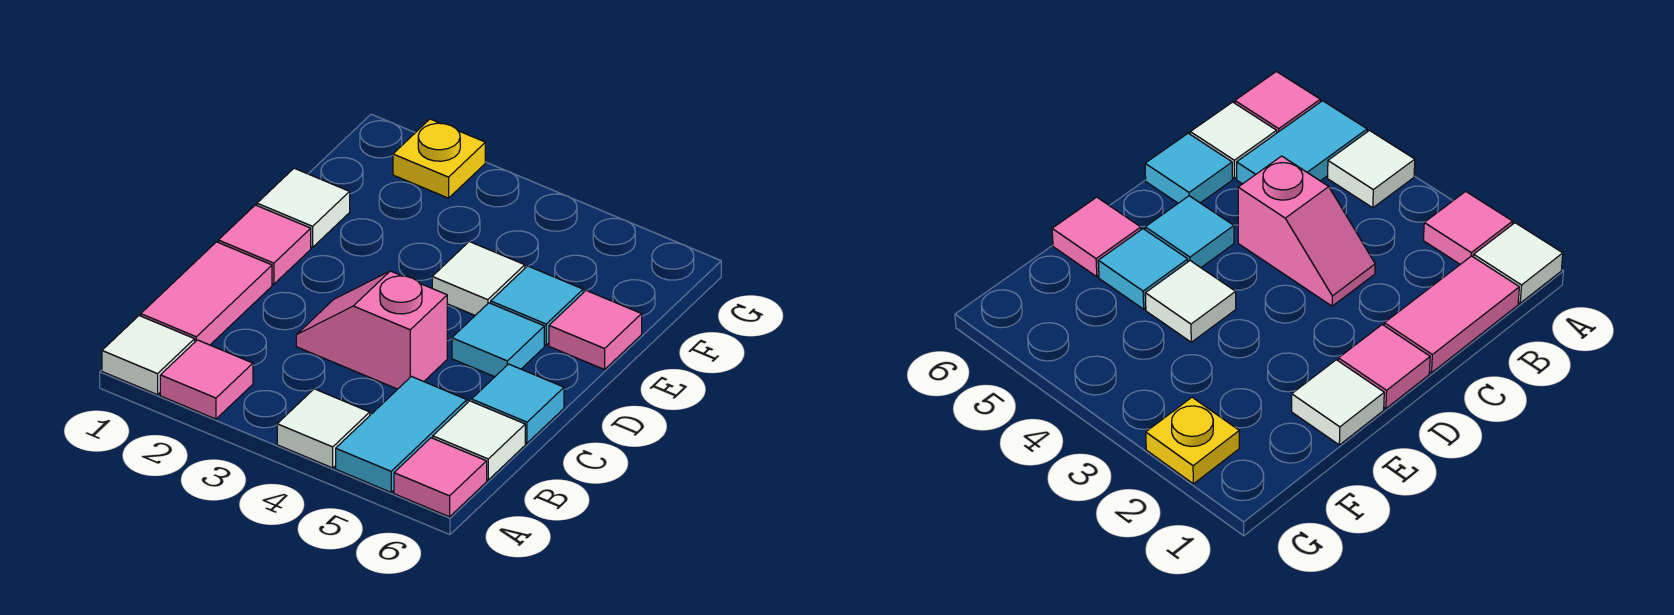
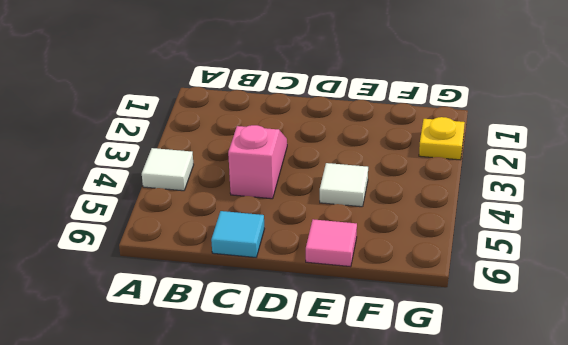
none -> white tile A1 level 1
none -> pink tile A2 level 1
none -> cyan tile A5:B5 level 1

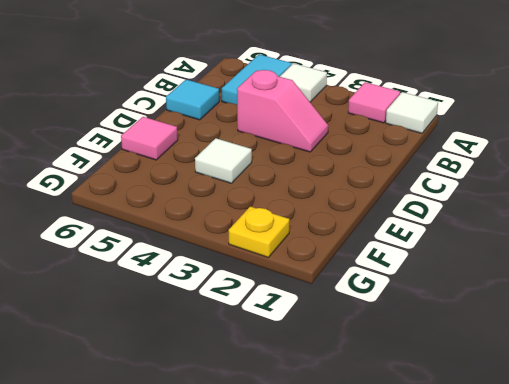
none -> pink tile A6 level 1
none -> pink tile B1:C1 level 1
none -> white tile B6 level 1

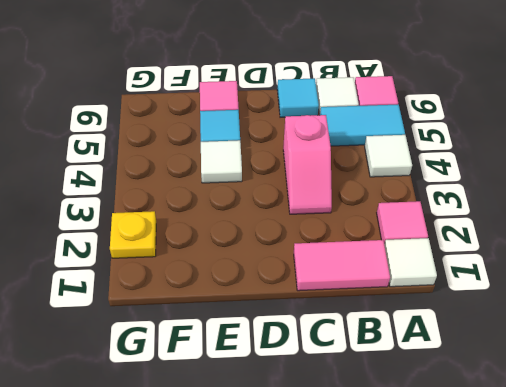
none -> pink tile D1 level 1
none -> cyan tile D5 level 1
none -> white tile E1 level 1

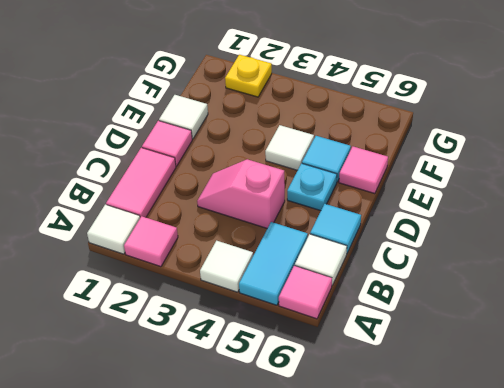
cyan plate D5 level 1 -> cyan tile D5 level 1

